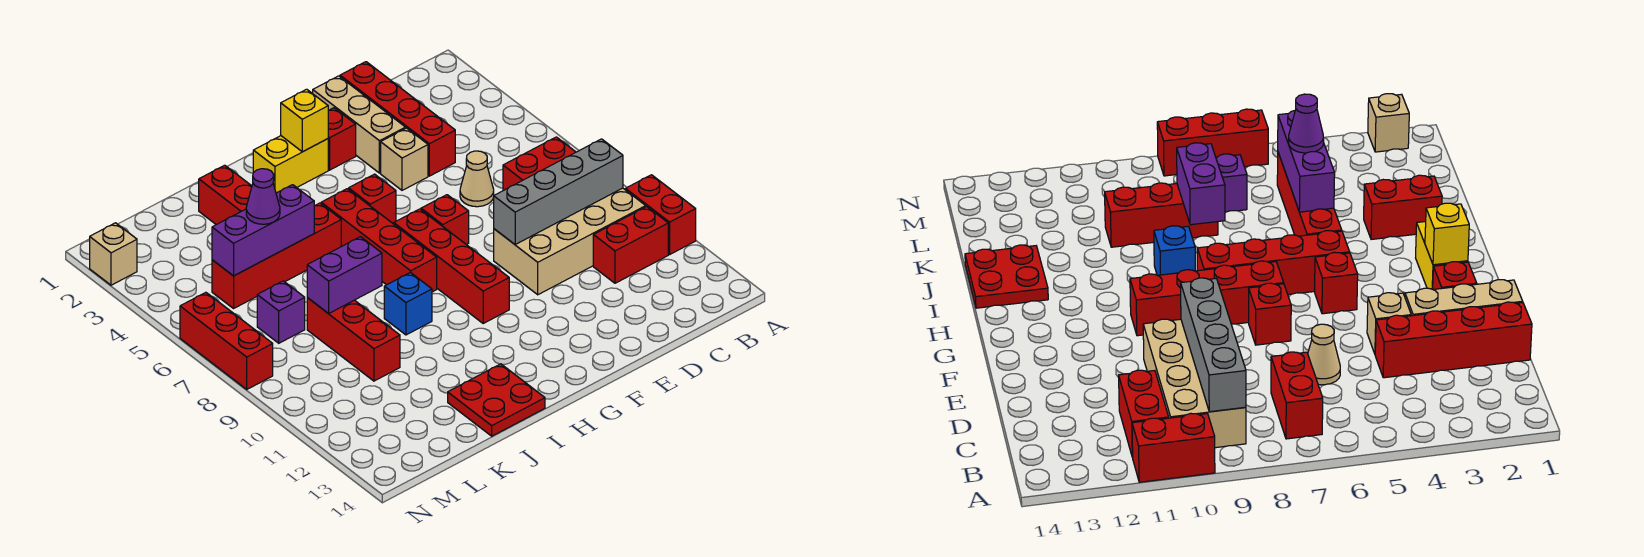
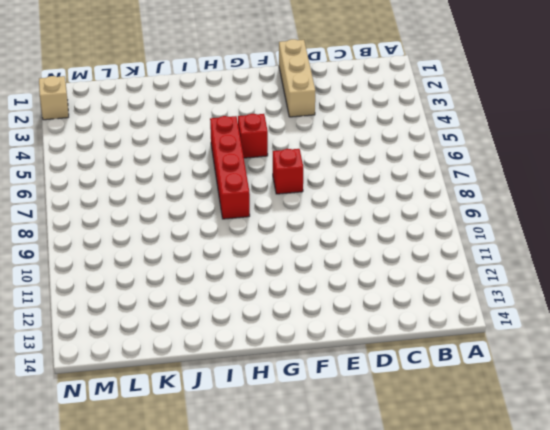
none -> red brick A10:A11 level 1
none -> red brick B7:C7 level 1
none -> tan brick B9:E10 level 1

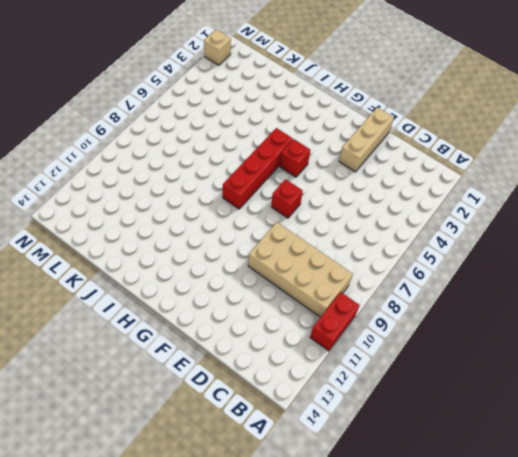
none -> red brick B7:C7 level 1
none -> red brick B11:C11 level 1
none -> red brick D1:D4 level 1

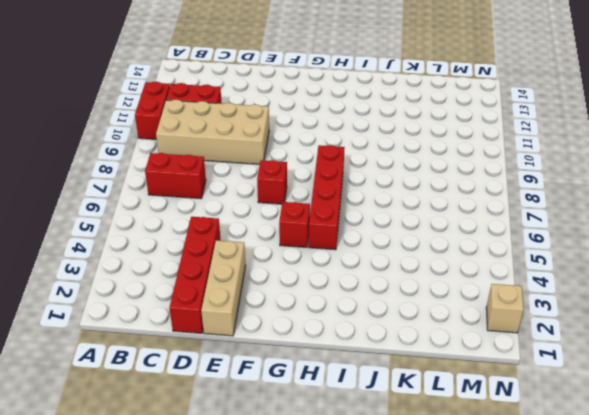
none -> tan cone D6 level 1
none -> tan brick E4 level 1
none -> red brick F2 level 1

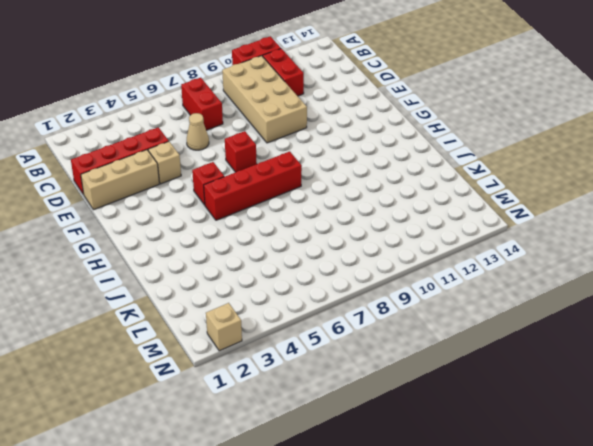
none -> red brick F2 level 1
none -> yellow brick G2:H2 level 1
none -> red brick G7:G10 level 1

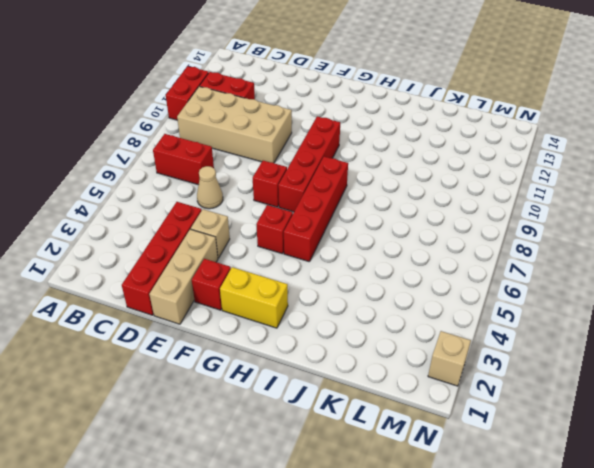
none -> red brick I5:L5 level 1
none -> blue brick I9 level 1
none -> red plate I13:J14 level 1

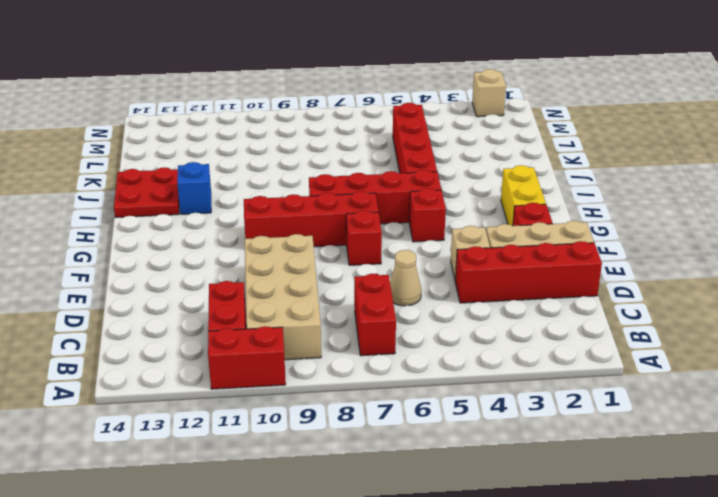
blue brick I12 level 1 -> blue brick I9 level 1
none -> red brick J2:J3 level 1
none -> red brick K8:K10 level 1
none -> purple brick L7 level 1

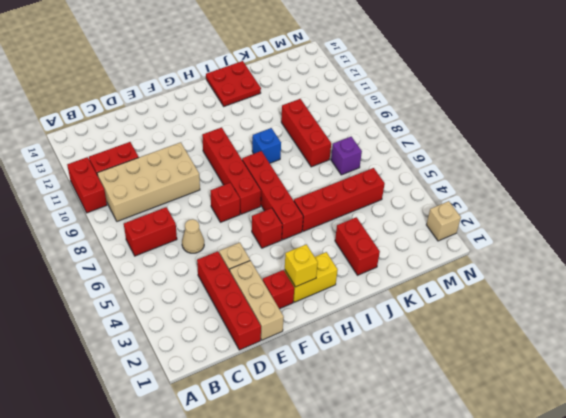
none -> red brick N6:N8 level 1
none -> grey brick B9:E9 level 2
none -> purple brick J5:L5 level 2

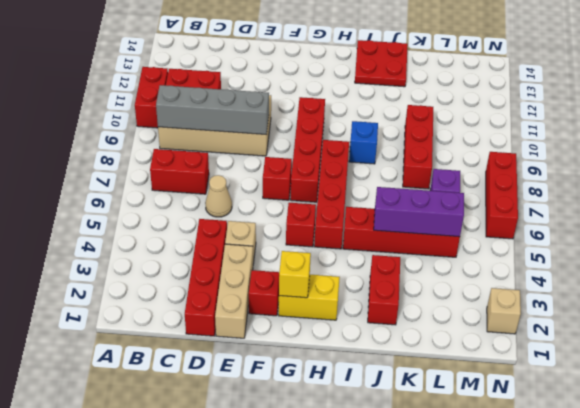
none -> purple brick J8:K8 level 2
none -> purple cone K5 level 3

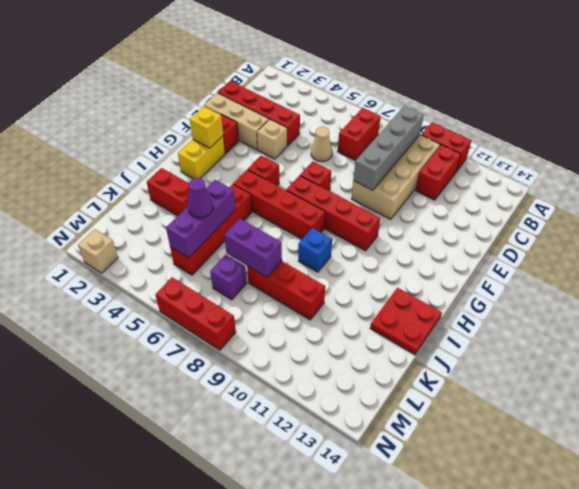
purple brick K7:K8 level 2 -> purple brick J8:K8 level 2

